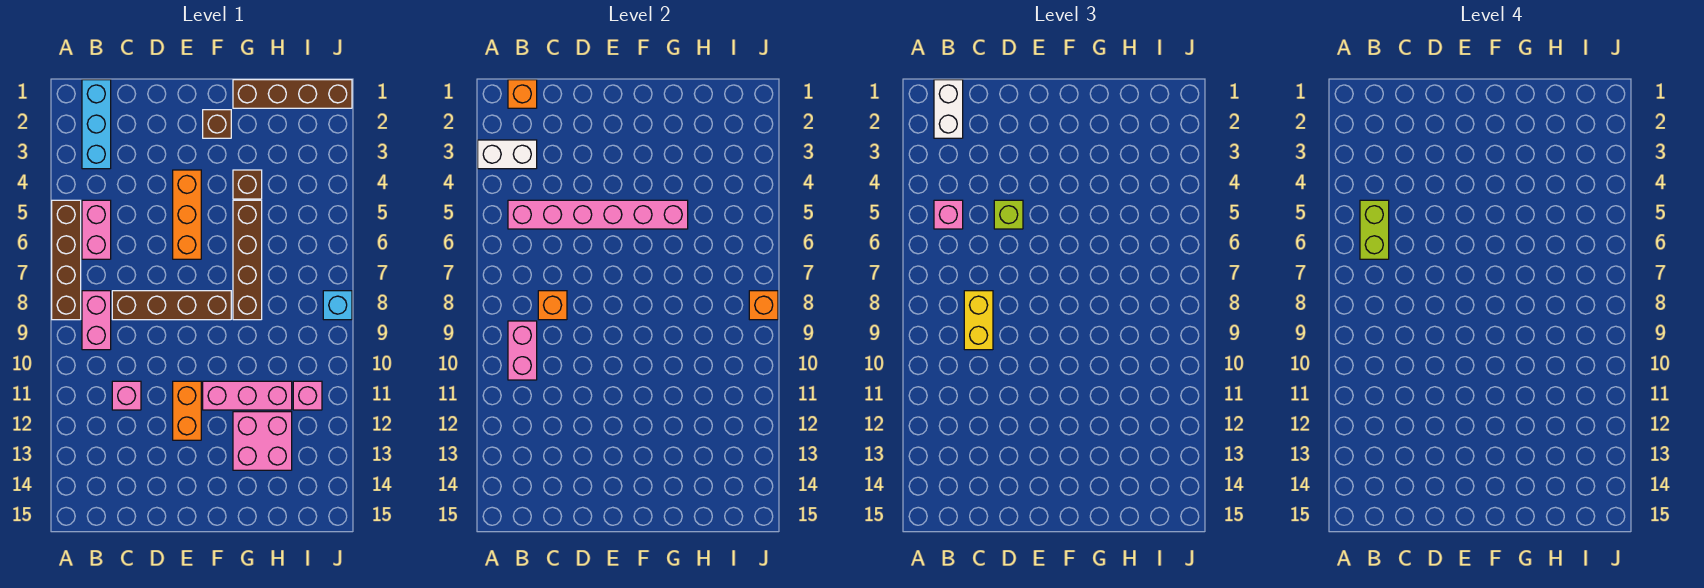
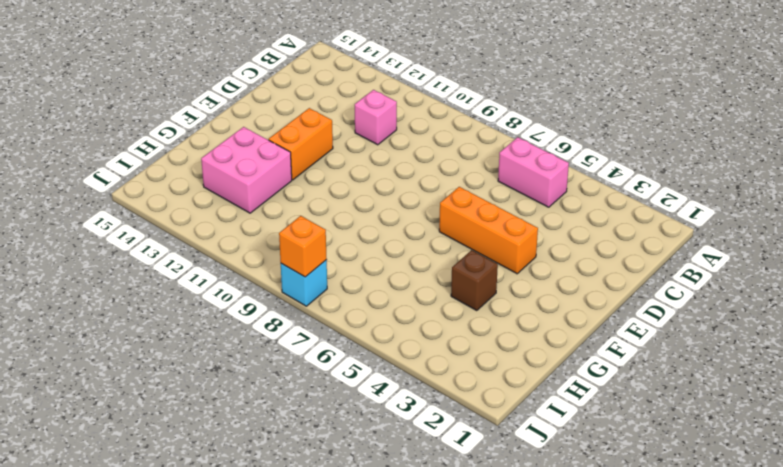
orange brick E12:F12 level 1 -> orange brick E11:E12 level 1
none -> brown brick A5:A8 level 1
none -> cyan brick B1:B3 level 1
none -> pink brick B8:B9 level 1

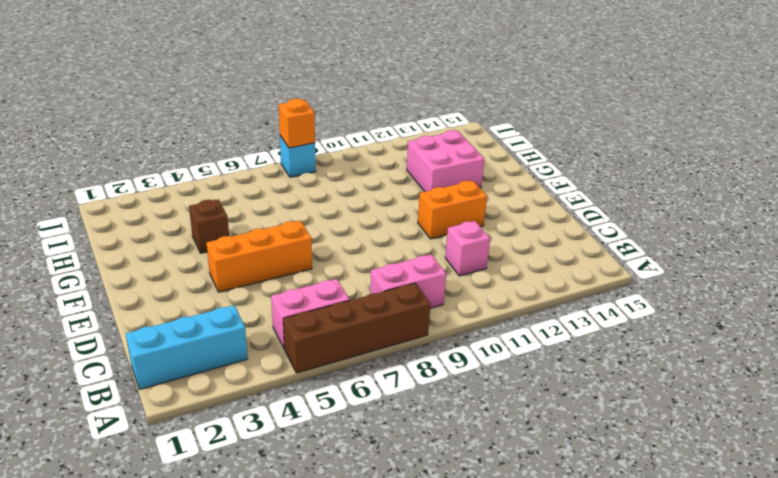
none -> brown brick C8:F8 level 1
none -> brown brick F2 level 1
none -> pink brick F11:H11 level 1

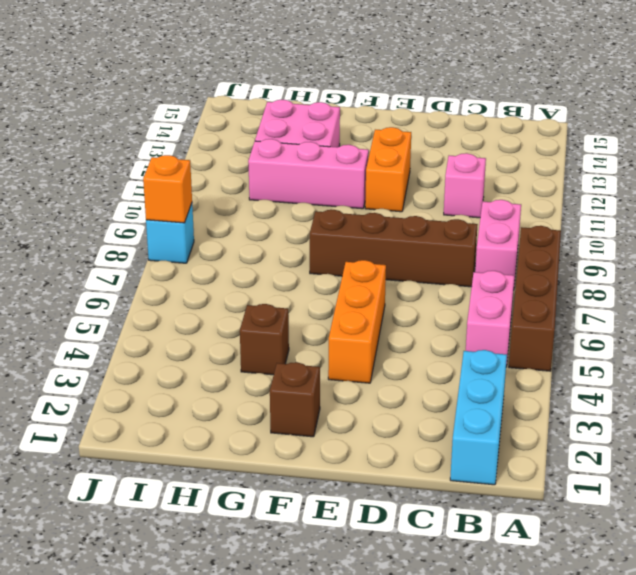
none -> brown brick G1:J1 level 1
none -> brown brick G5:G8 level 1
none -> pink brick I11 level 1

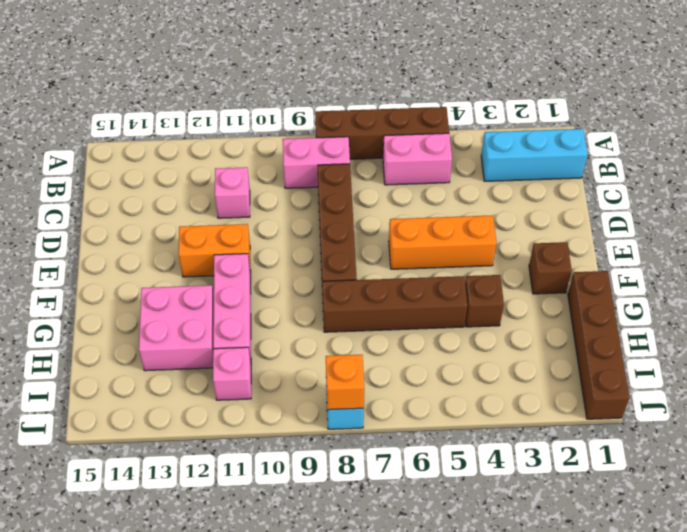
none -> white brick A3:B3 level 2
none -> orange brick B1 level 2
none -> pink brick B5:G5 level 2

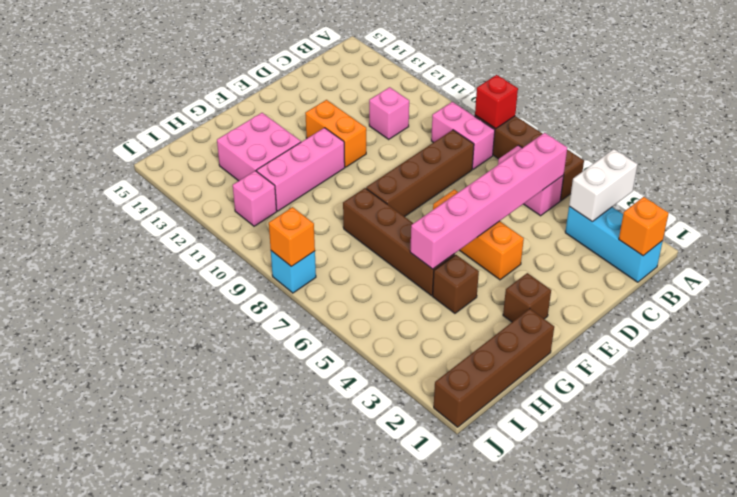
red brick A8 level 2 -> none
none -> pink brick B9:B10 level 2
none -> orange brick C8 level 2
none -> white brick B1:B2 level 3

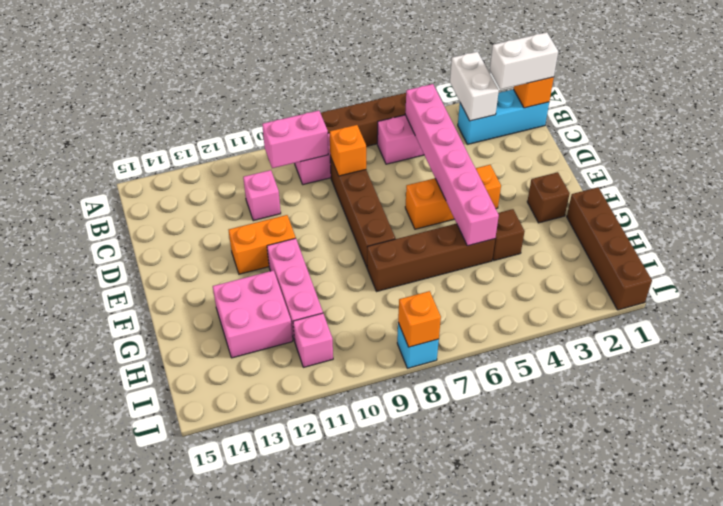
none -> pink brick B5 level 3
none -> yellow brick C8:C9 level 3
none -> lime brick D5 level 3

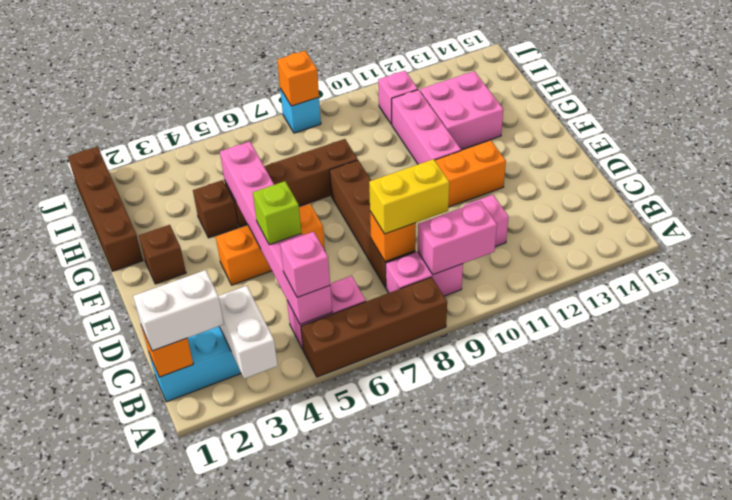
none -> lime brick B5:B6 level 4

